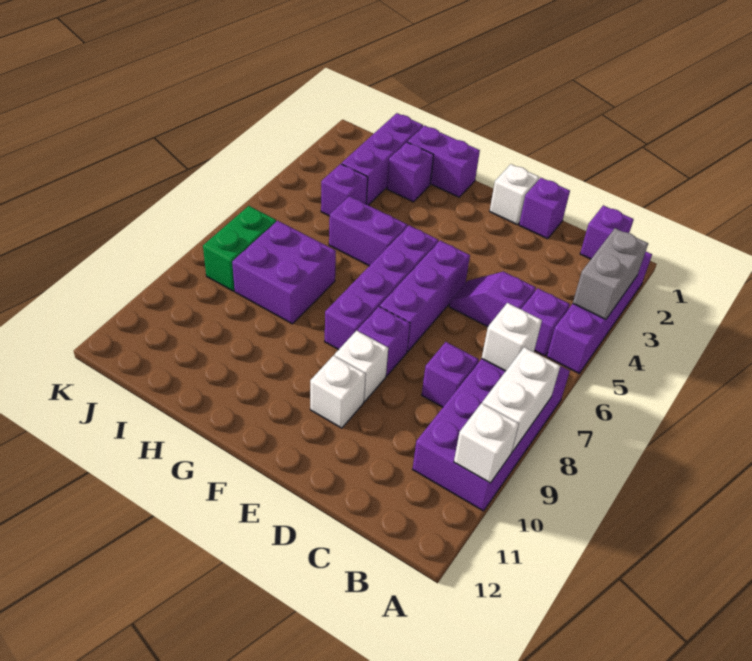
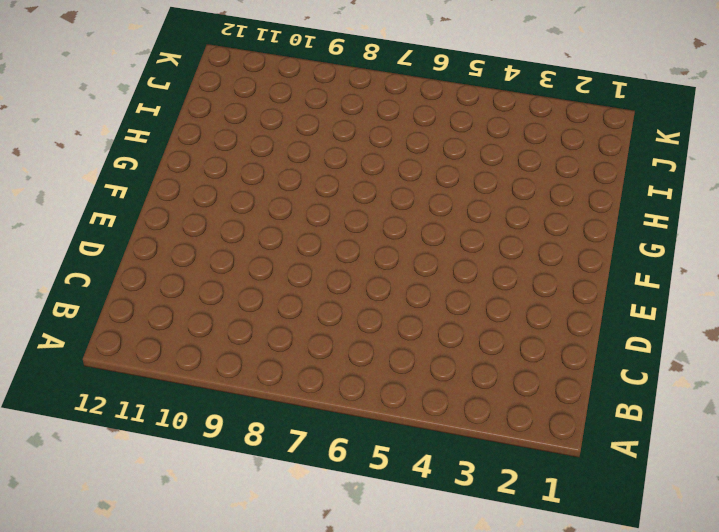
none -> purple brick A2:A5 level 1
none -> purple brick A7:B10 level 1
none -> purple brick B1 level 1

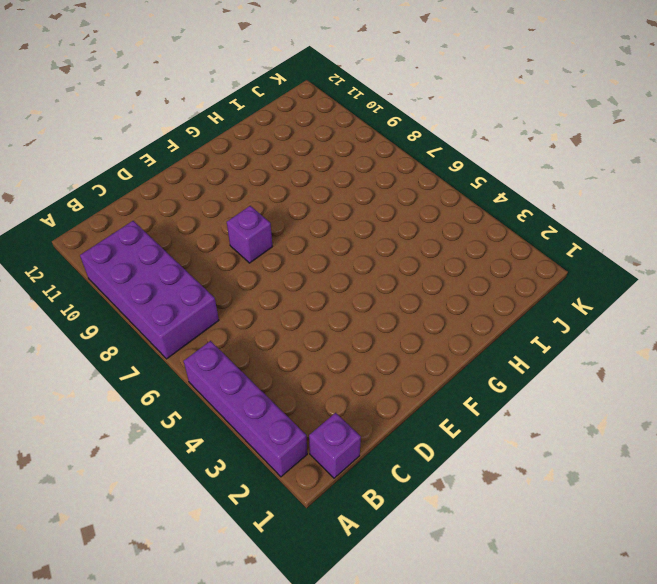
none -> purple brick B5 level 1
none -> purple slope C5:D5 level 1 top C
none -> purple brick C8 level 1

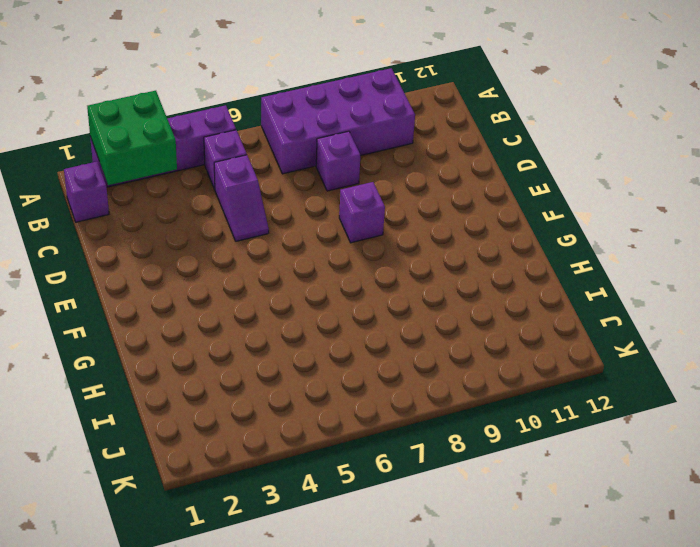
green brick A2:B3 level 2 -> grey brick A3:A4 level 2
none -> purple brick D1 level 1
none -> white brick E1 level 1
none -> purple brick E5:E7 level 1

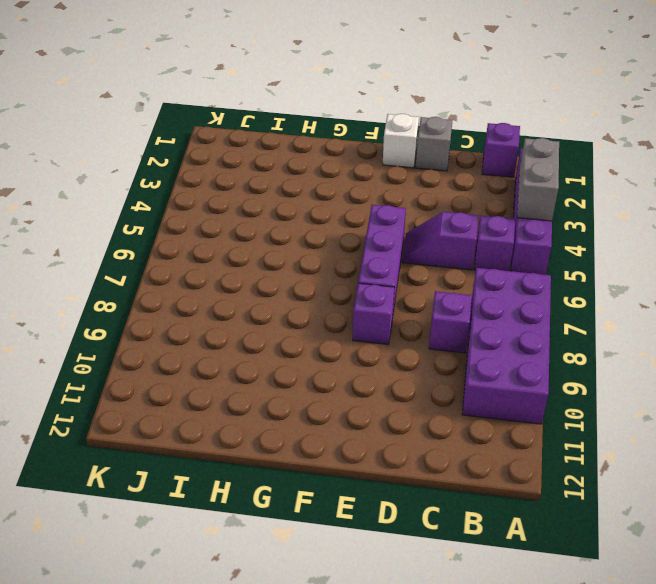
grey brick D1 level 1 -> purple brick D1 level 1
none -> white brick E9 level 1
none -> white brick E10 level 1
none -> purple brick F5:F8 level 1

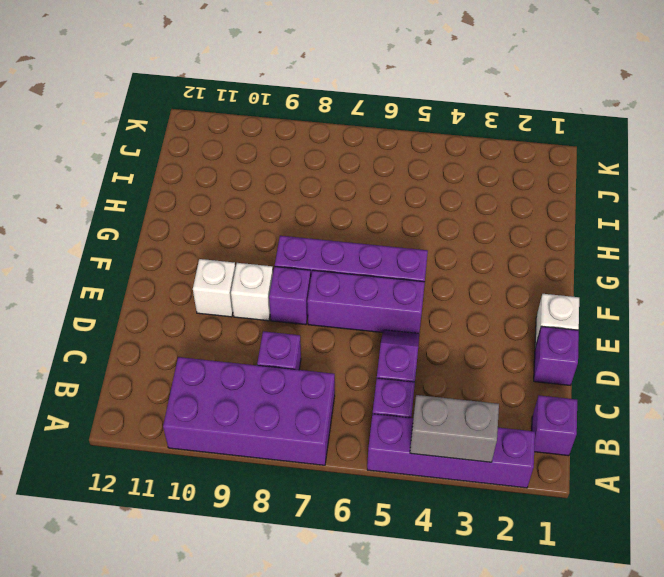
none -> purple brick G1:H1 level 1
none -> purple brick G5:H5 level 1
none -> purple brick H2 level 1

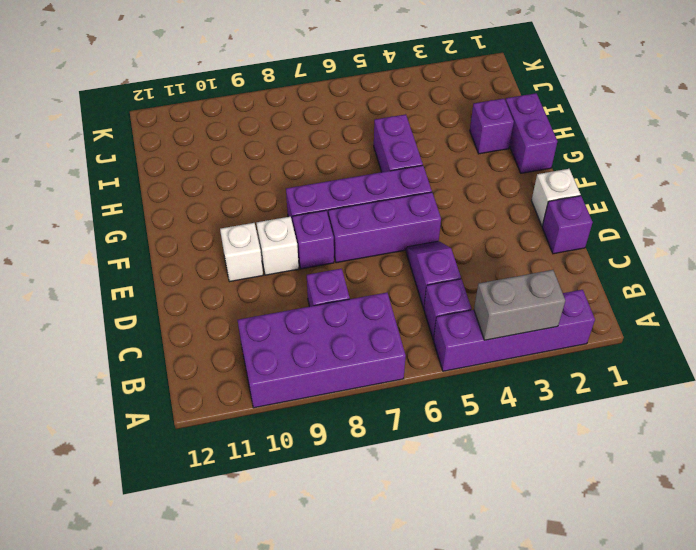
none -> purple brick B1 level 1
none -> purple brick H7:I8 level 1
none -> purple brick I1:I3 level 1

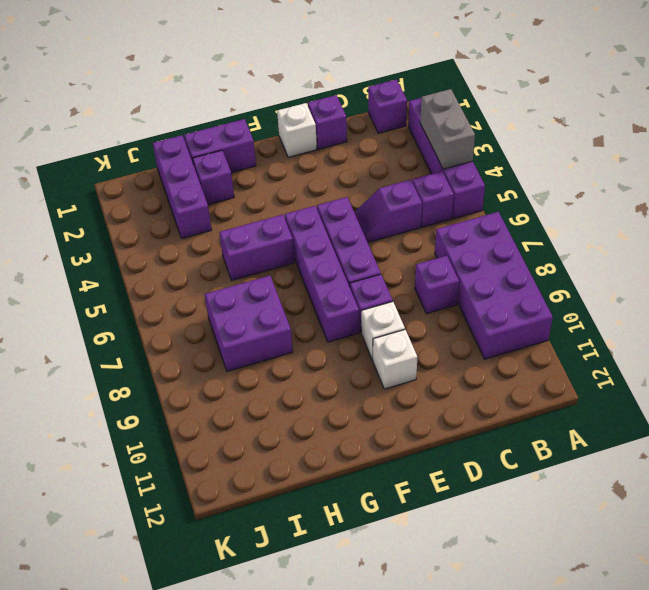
none -> purple brick I4 level 1
none -> green brick J7:J8 level 1
none -> white brick A8:A9 level 2

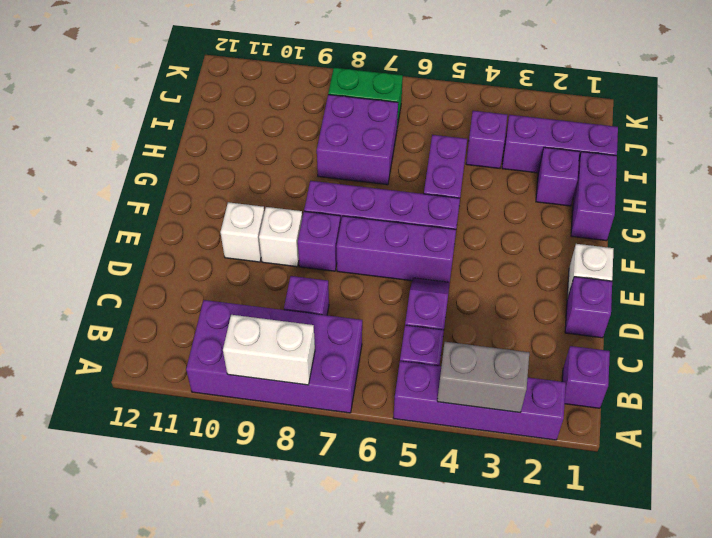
none -> white brick A10 level 2
none -> white brick B7 level 2

